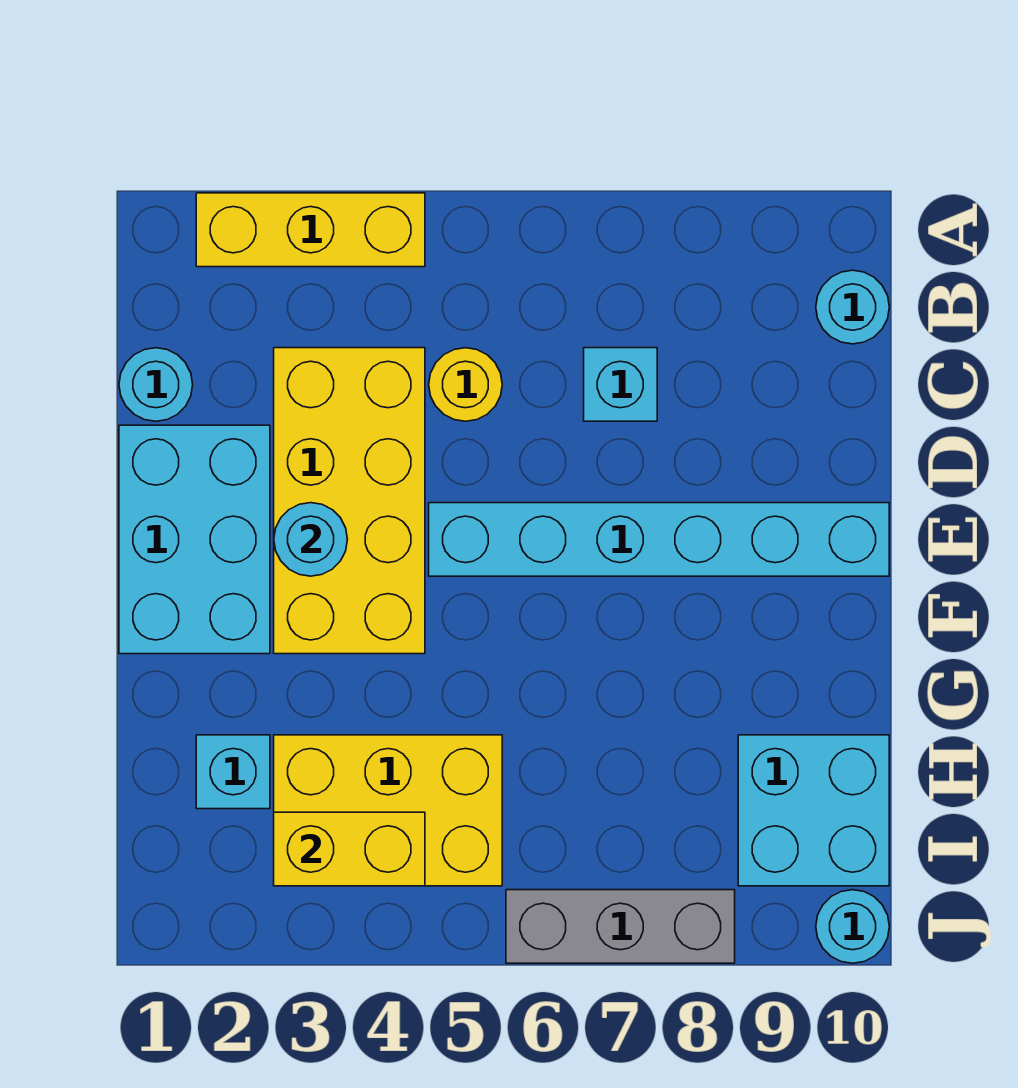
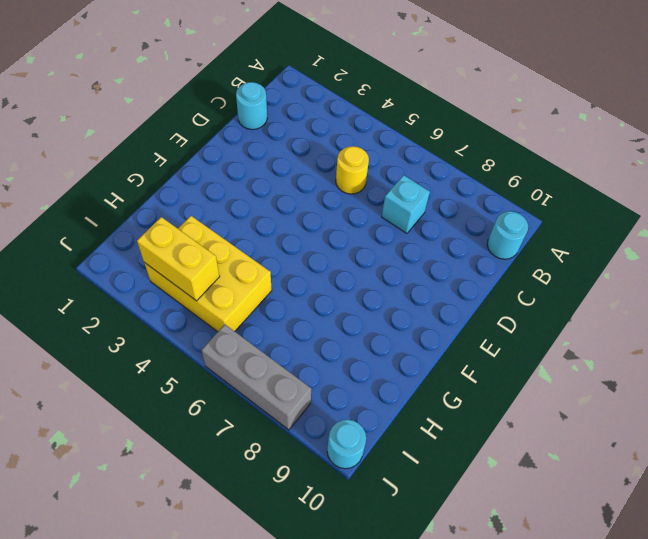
none -> yellow brick A2:A4 level 1
none -> yellow brick C3:F4 level 1
none -> cyan brick D1:F2 level 1

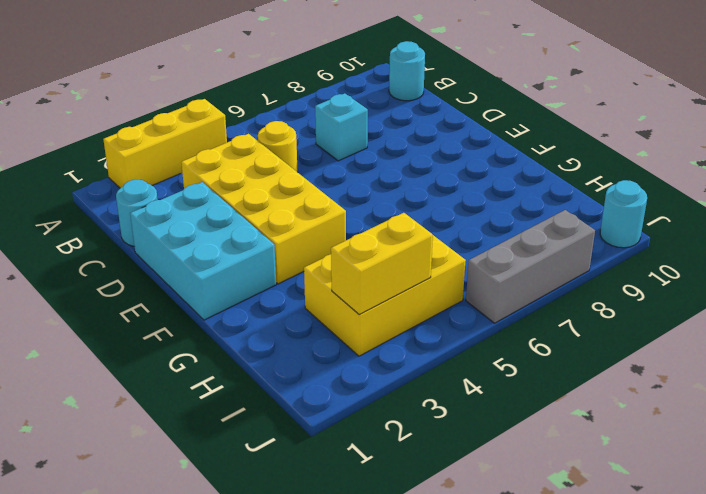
none -> cyan brick E5:E10 level 1
none -> cyan brick H2 level 1
none -> cyan brick H9:I10 level 1

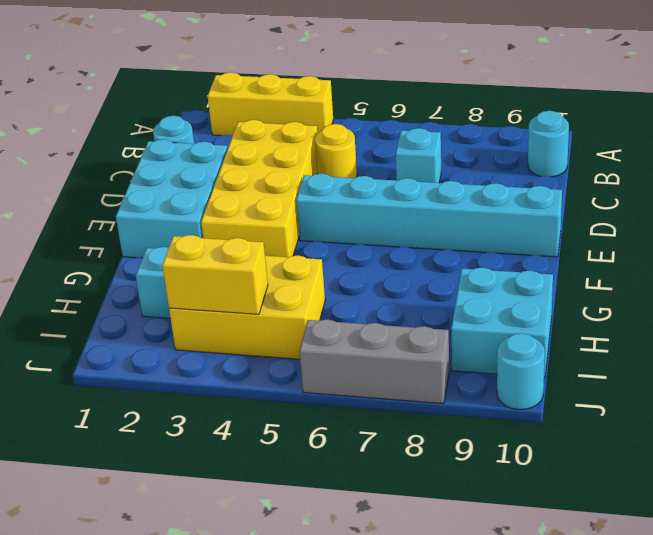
none -> cyan round brick E3 level 2

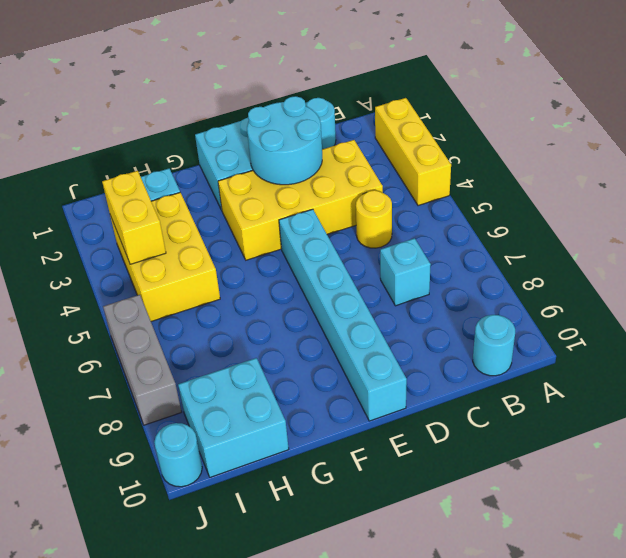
cyan round brick D2:E3 level 2 -> cyan round brick E3 level 2

